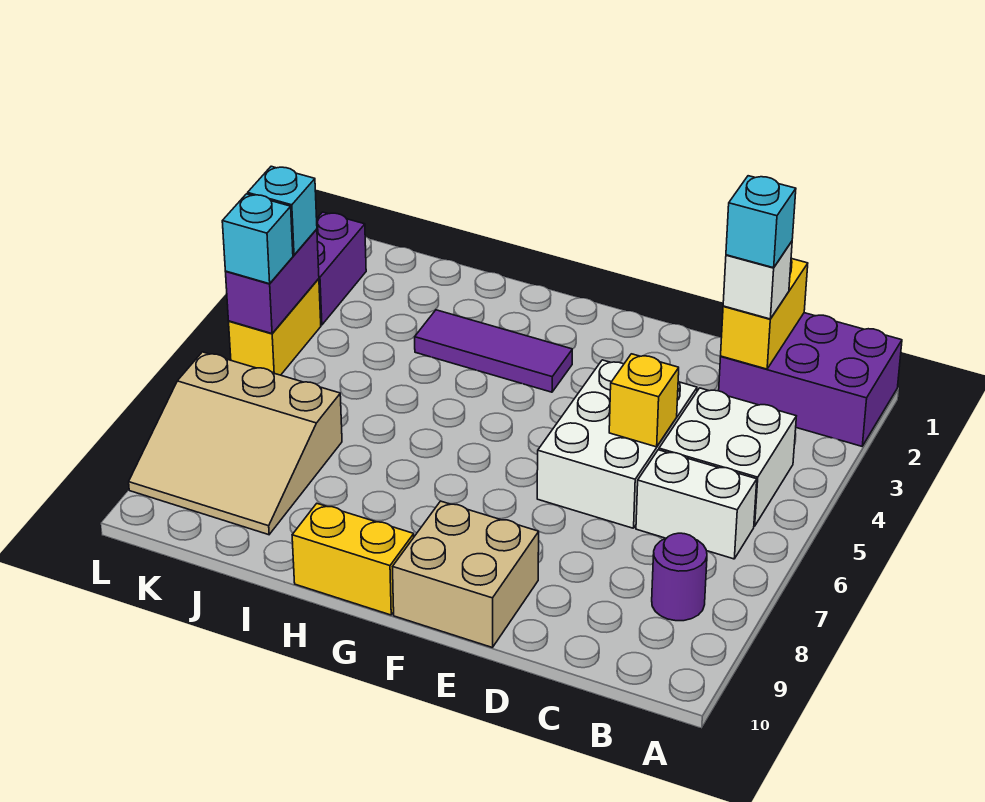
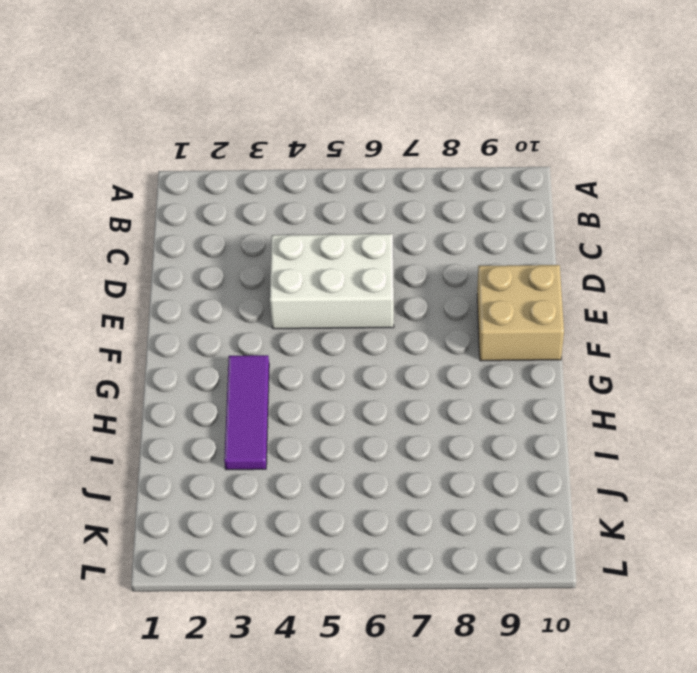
none -> purple brick A1:C2 level 1
none -> white brick B4:C5 level 1
none -> white brick B6:C6 level 1

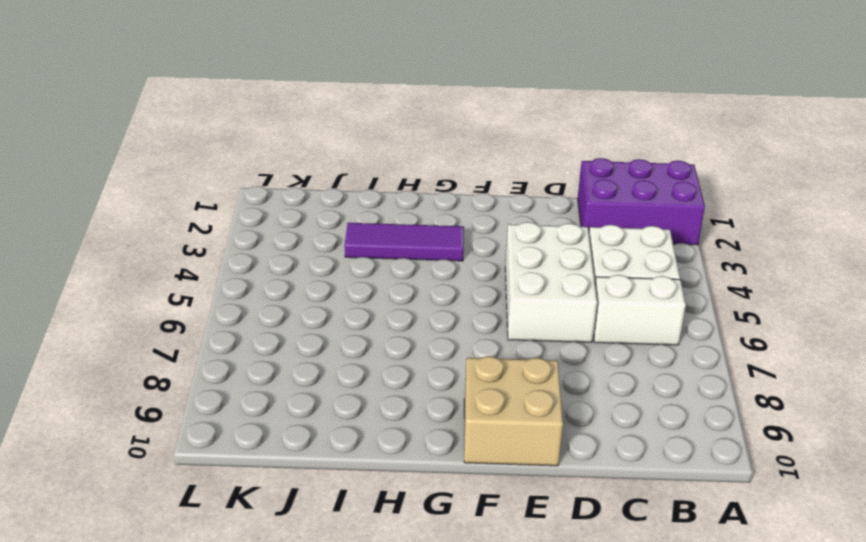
none -> purple round brick B8 level 1
none -> yellow brick G10:H10 level 1
none -> tan slope J7:L9 level 1 top 7

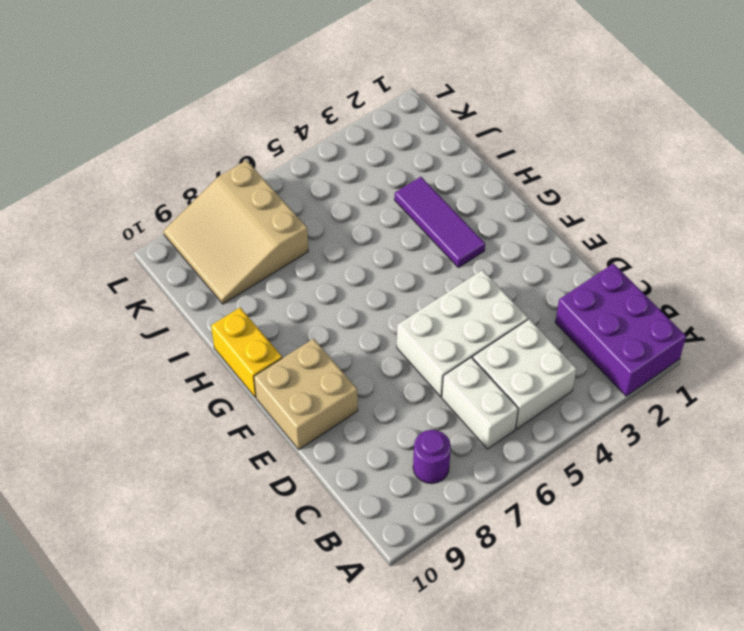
none -> purple brick L2:L3 level 1
none -> yellow brick L4:L5 level 1
none -> yellow brick C1:C2 level 2

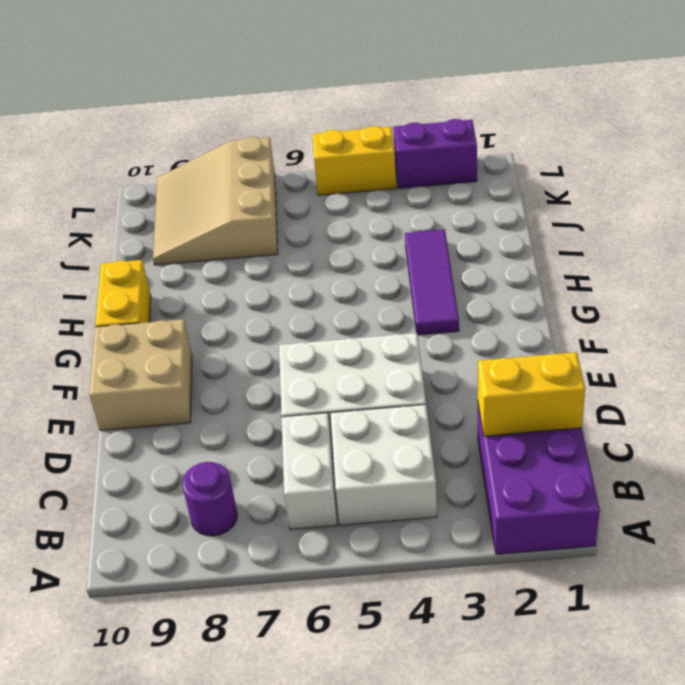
none -> yellow brick D5 level 2
none -> purple brick L4:L5 level 2
none -> white brick C2 level 3

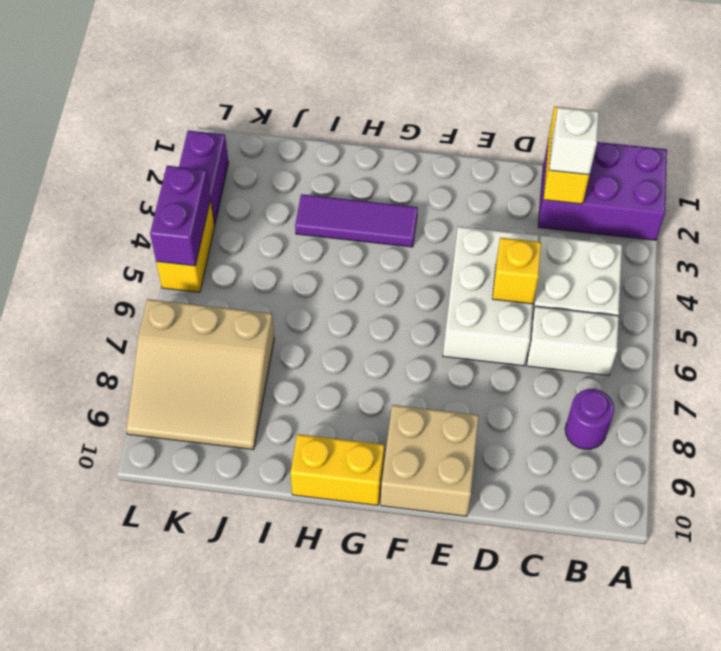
none -> cyan brick L4 level 3
none -> cyan brick L5 level 3
none -> cyan brick C2 level 4

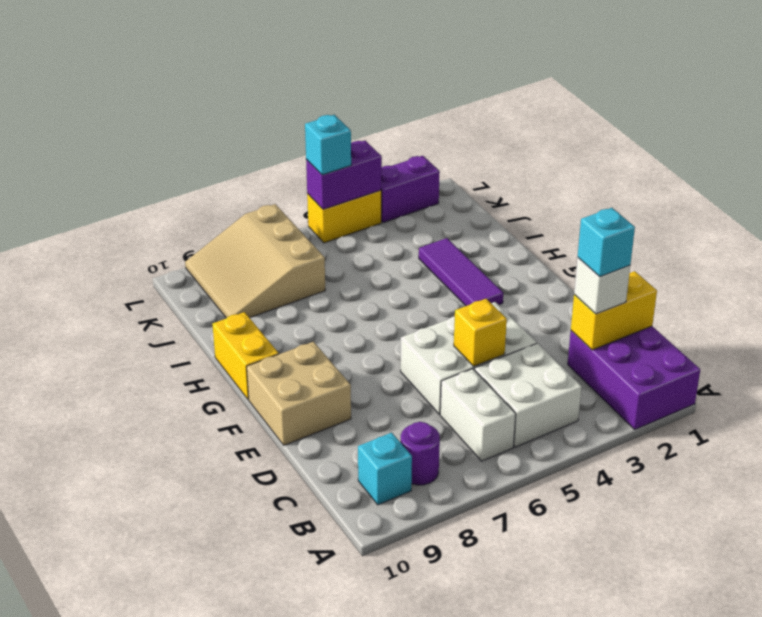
cyan brick B9 level 1 -> cyan brick L4 level 3

